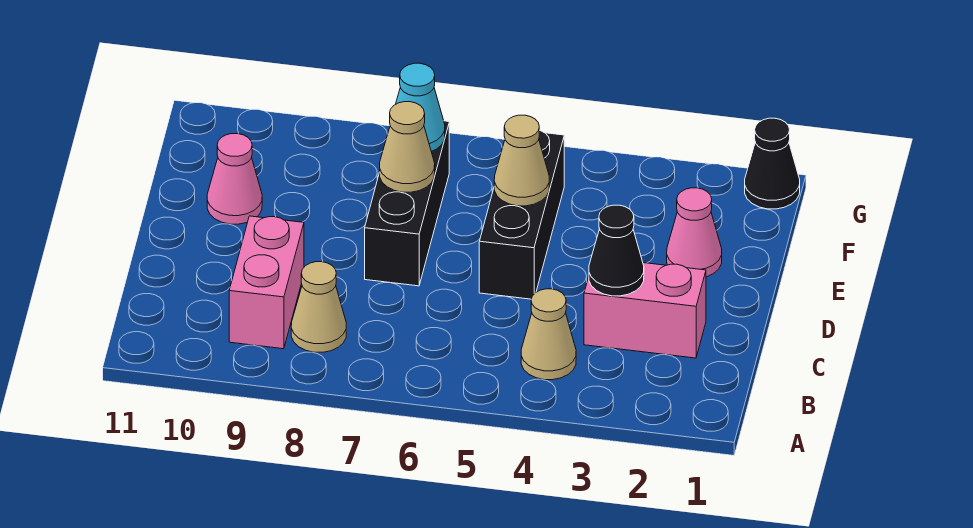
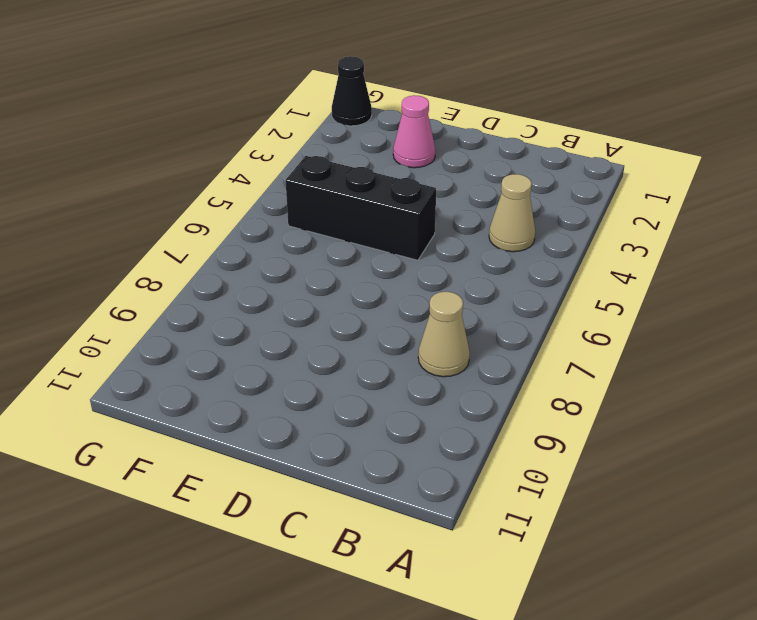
none -> pink brick B9:C9 level 1
none -> pink brick C2:C3 level 1
none -> black brick D7:F7 level 1

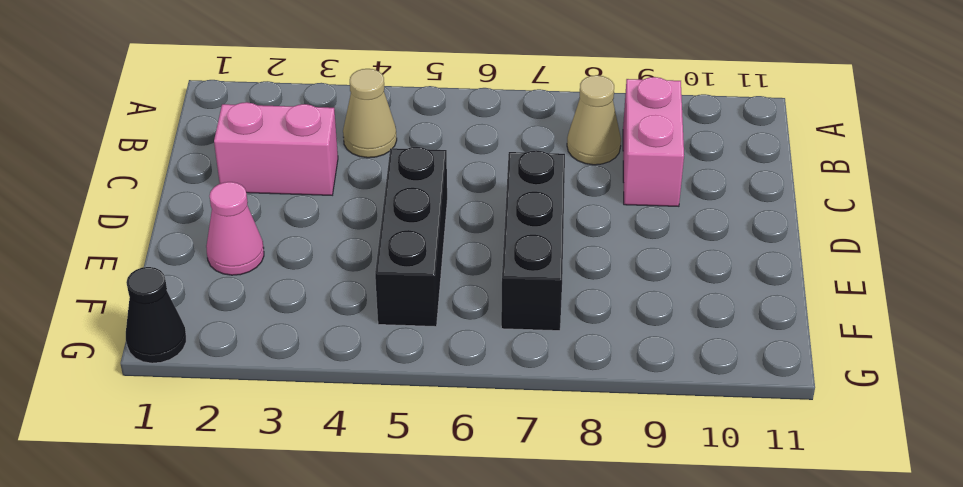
none -> pink cone E10 level 1
none -> black cone C3 level 2
none -> tan cone E5 level 2

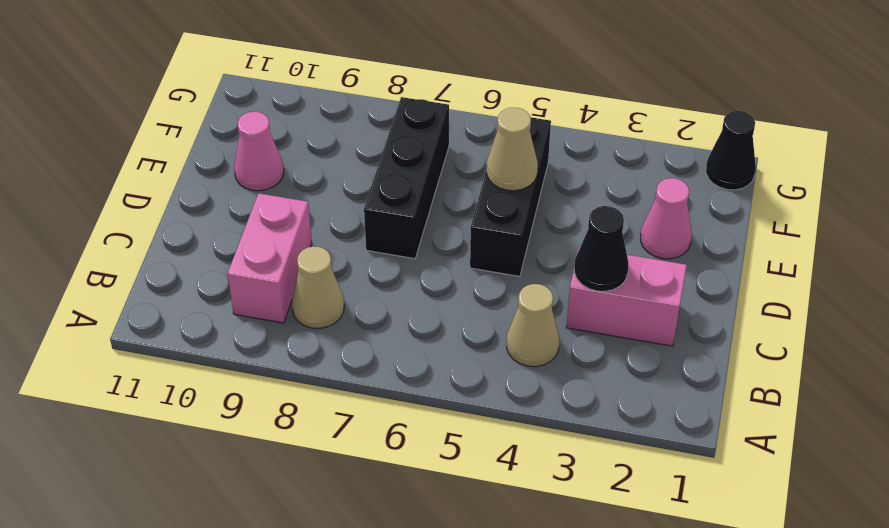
none -> tan cone E7 level 2
none -> cyan cone F7 level 2

